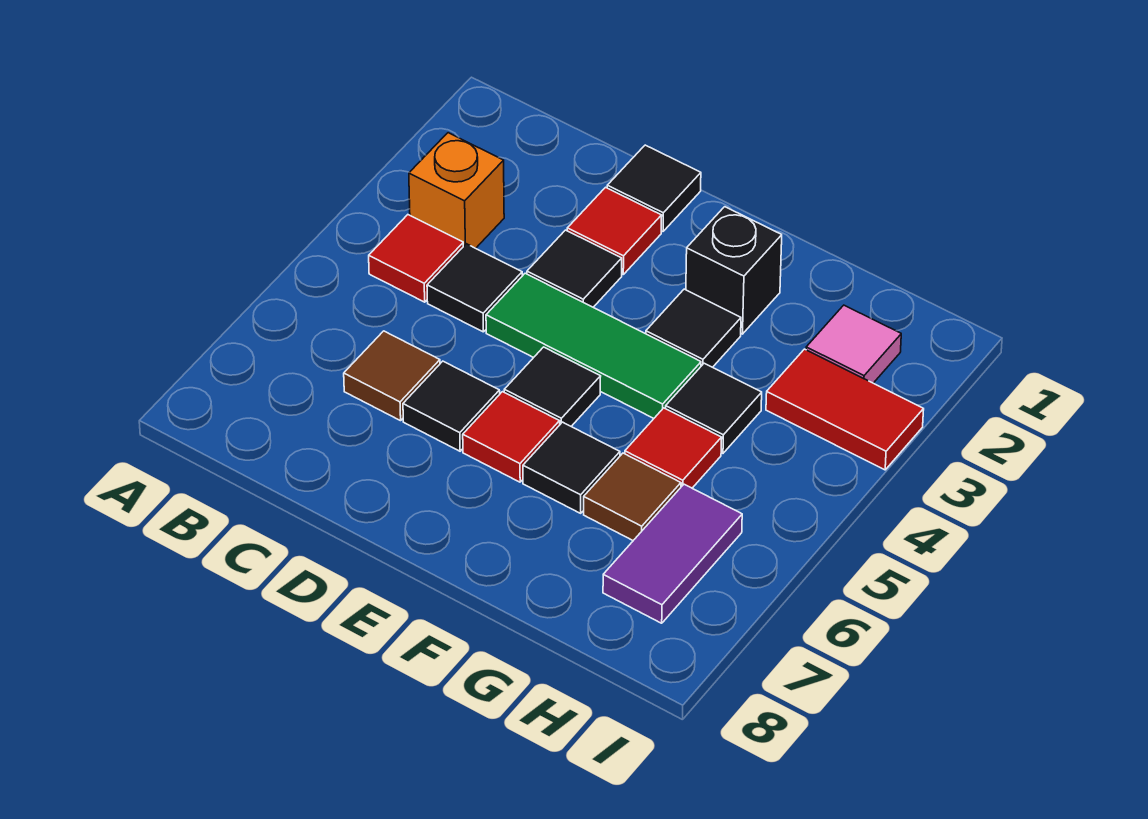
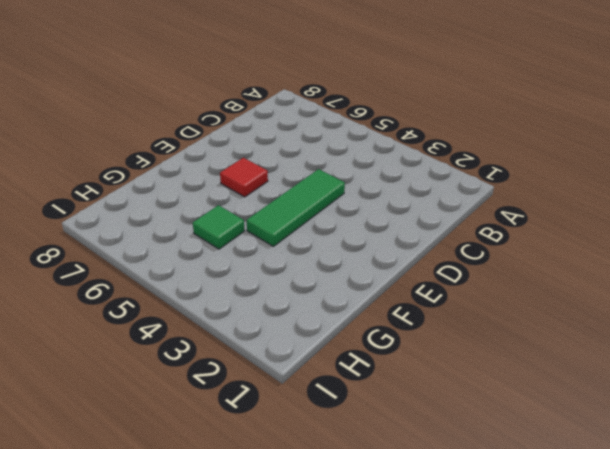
green tile G5 level 1 -> red tile G5 level 1
none -> orange brick B3 level 1
none -> red tile B4 level 1
none -> black tile C4 level 1

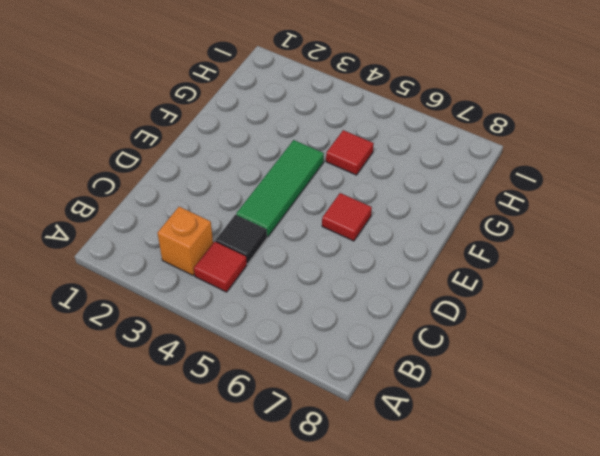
none -> brown tile C6 level 1
none -> black tile D1 level 1
none -> red tile D2 level 1

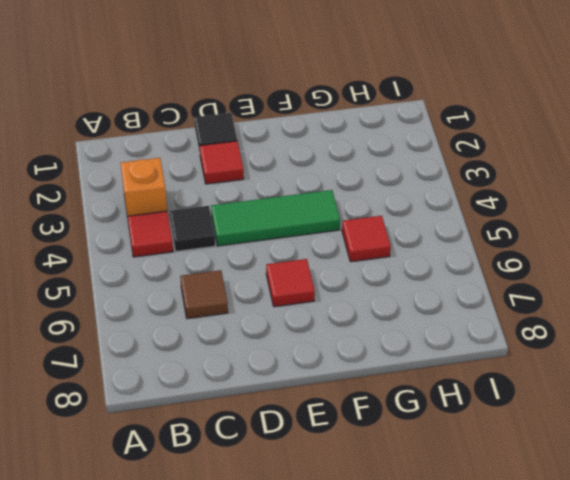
none -> black tile D3 level 1
none -> black tile D6 level 1
none -> black tile E5 level 1

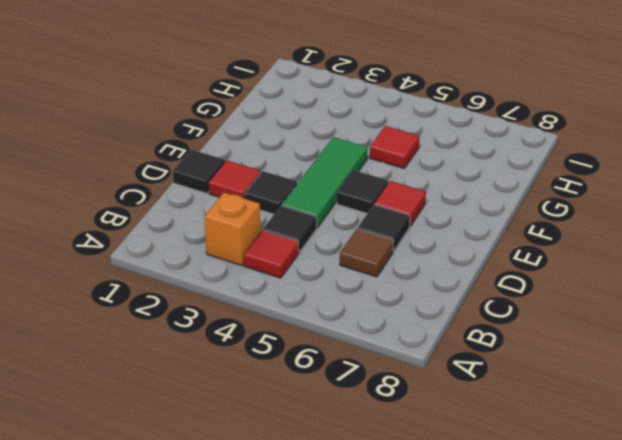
none -> black brick F2 level 1
none -> black tile F3 level 1
none -> black tile F6 level 1

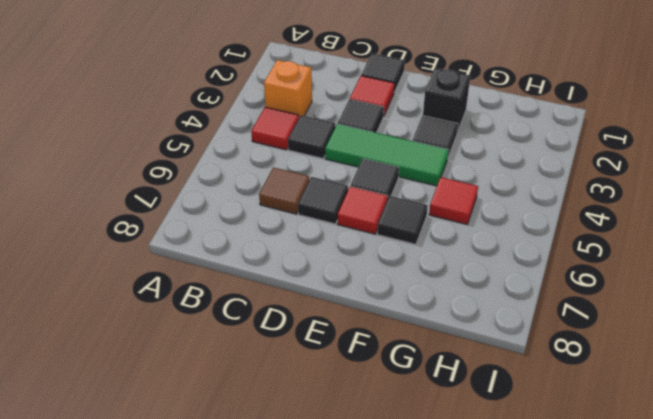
none -> black tile G4 level 1
none -> brown tile G6 level 1
none -> pink tile H2 level 1

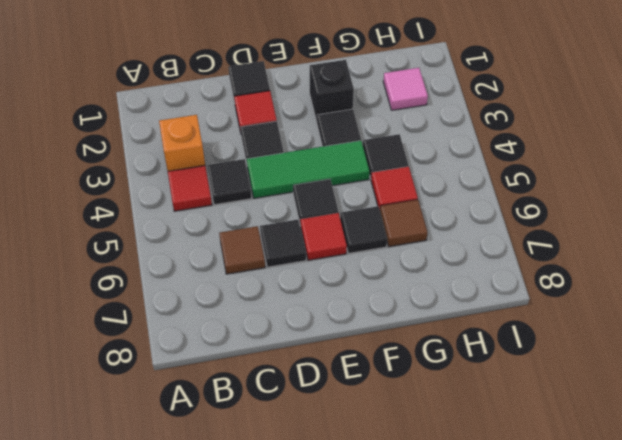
none -> red tile H3:I3 level 1
none -> purple tile H6:H7 level 1

